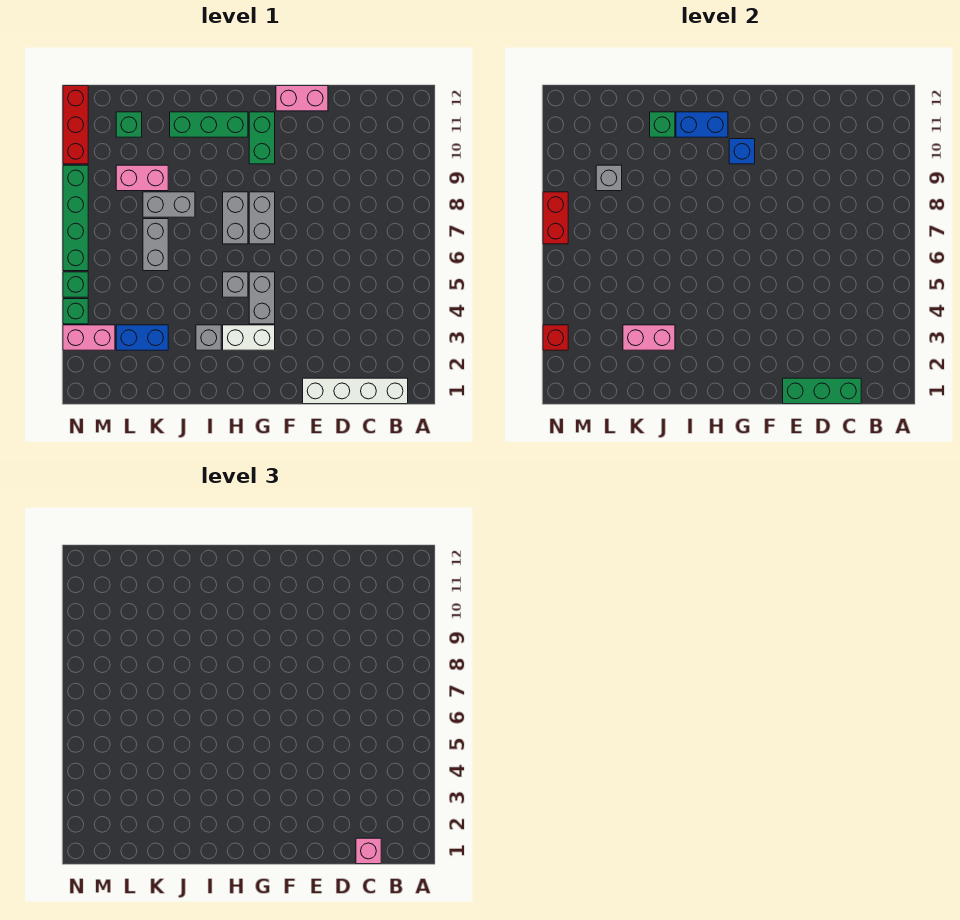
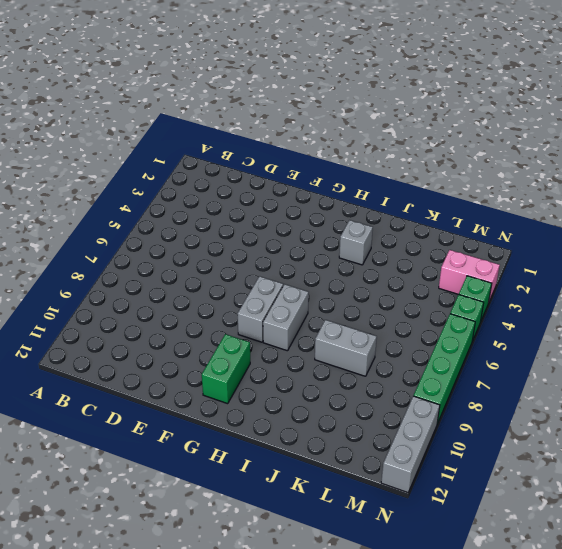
grey brick N10:N12 level 1 -> red brick N10:N12 level 1
none -> white brick B1:E1 level 1
none -> pink brick E12:F12 level 1
none -> white brick G3:H3 level 1

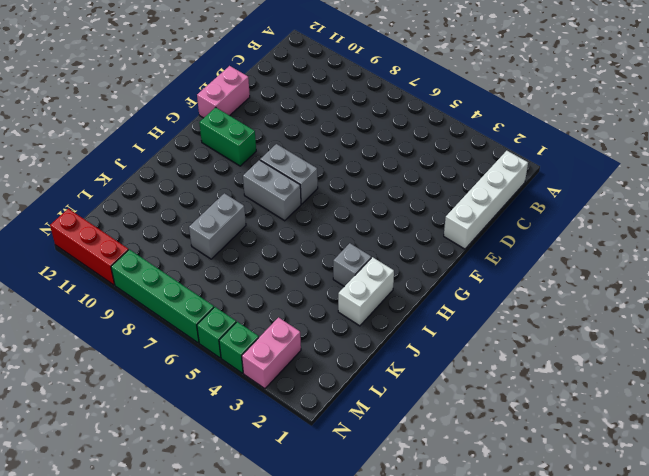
white brick I2:J2 level 1 -> white brick G3:H3 level 1
none -> grey brick G4:G5 level 1
none -> grey brick H5 level 1
none -> green brick H11:J11 level 1

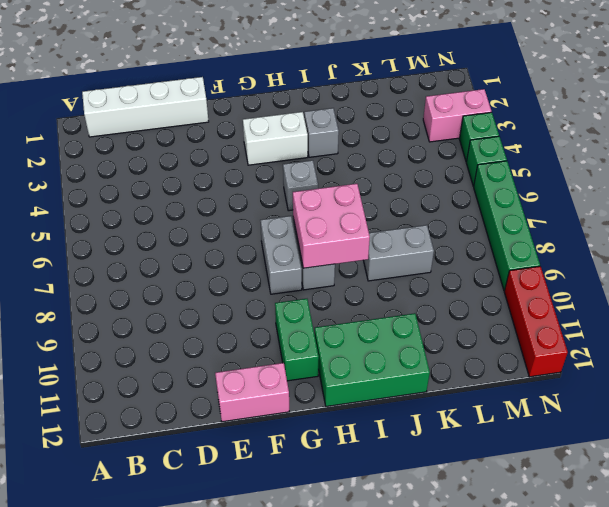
pink brick H7:I8 level 2 -> none
green brick H11:J12 level 1 -> green brick H11:J11 level 1
none -> grey brick G4:G5 level 1
none -> blue brick K3:L3 level 1
none -> grey brick K6:K7 level 1

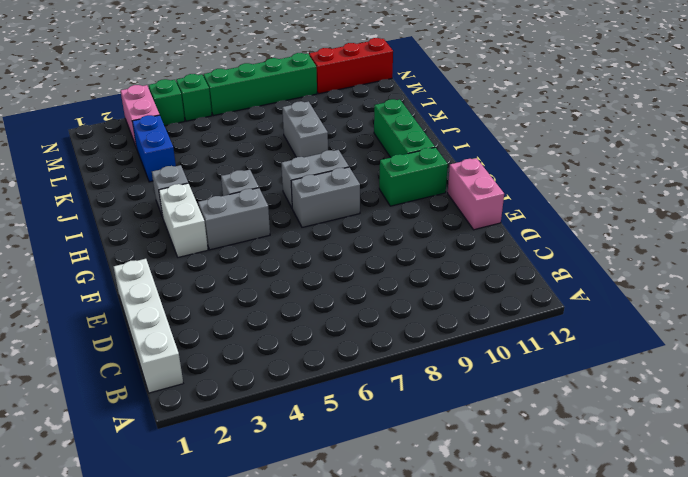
none -> grey brick K6:K7 level 1
none -> pink brick K9:L9 level 1
none -> green brick L11 level 1

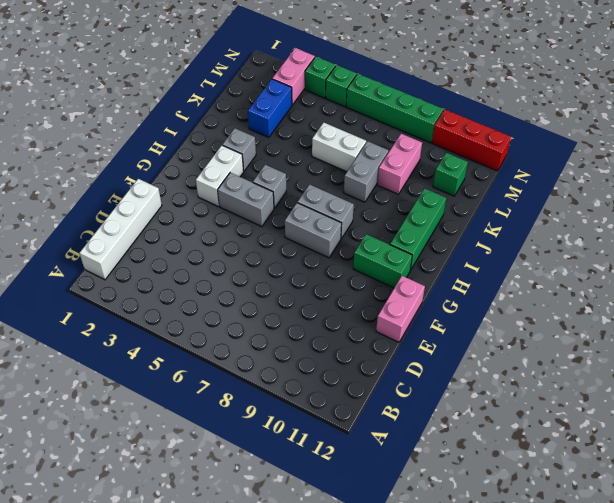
white brick K6:K7 level 1 -> grey brick K6:K7 level 1
none -> green brick C1:E1 level 2
none -> blue brick G10 level 2
none -> blue brick H11:I11 level 2

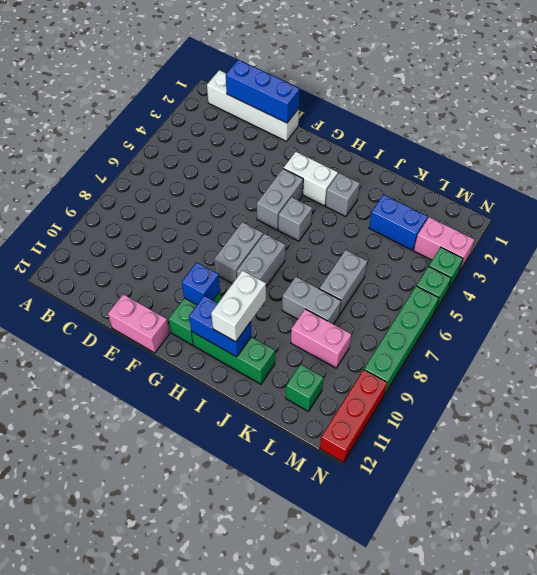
blue brick C1:E1 level 2 -> green brick C1:E1 level 2
white brick I10:I11 level 3 -> none
none -> pink brick J3:K3 level 2
none -> green brick J11 level 2
none -> grey brick L9 level 2

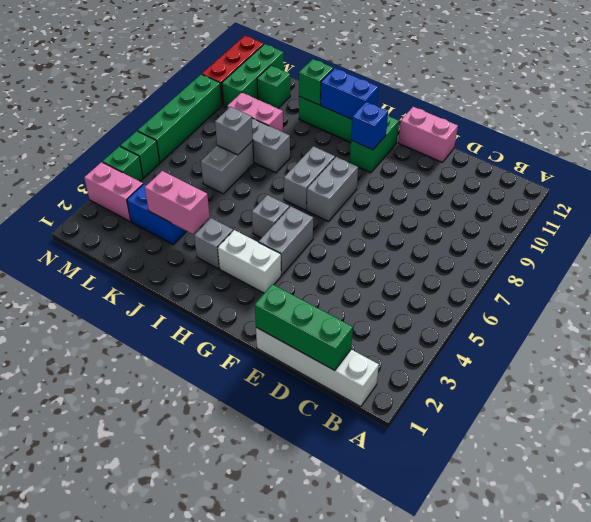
grey brick K7 level 2 -> grey brick L9 level 2
green brick M10:M12 level 1 -> none
none -> red brick N3 level 2
none -> red brick N7:N8 level 2
none -> pink brick C1 level 3

